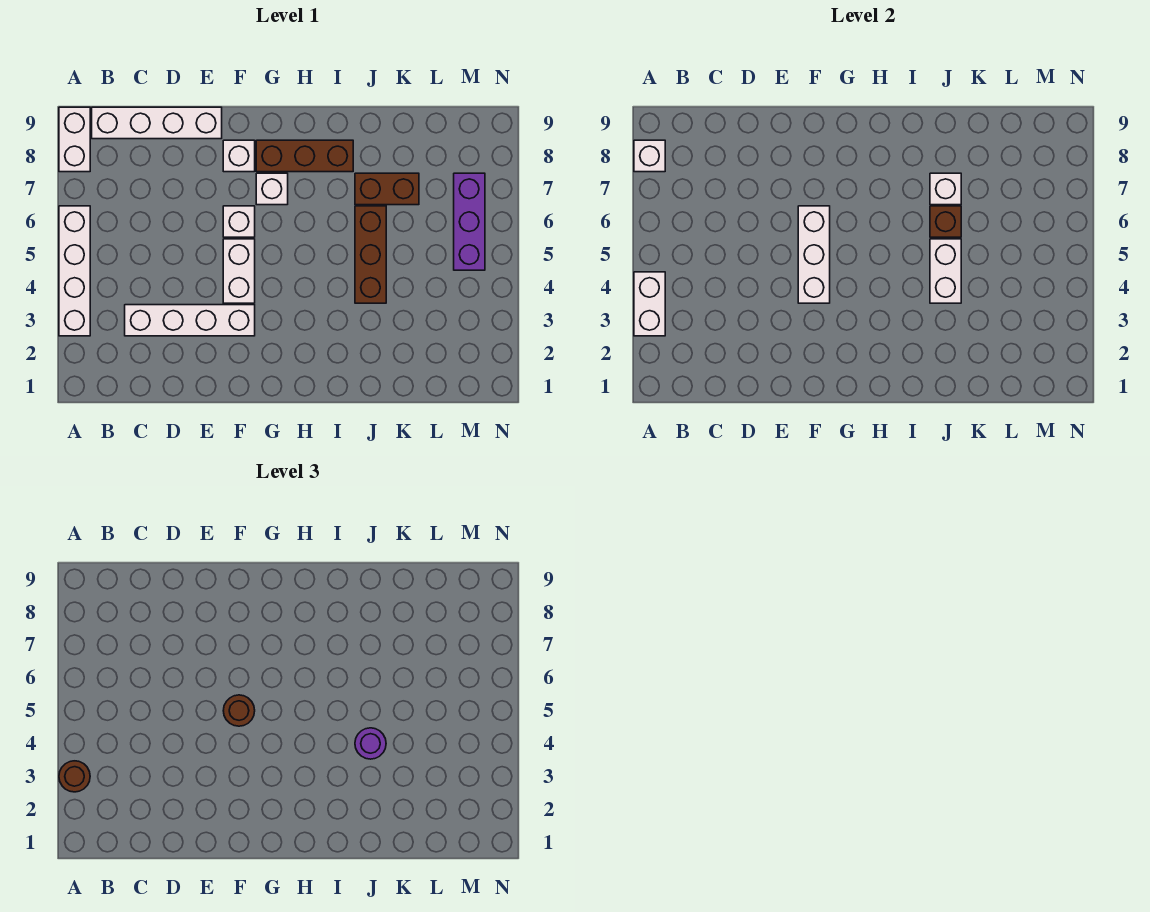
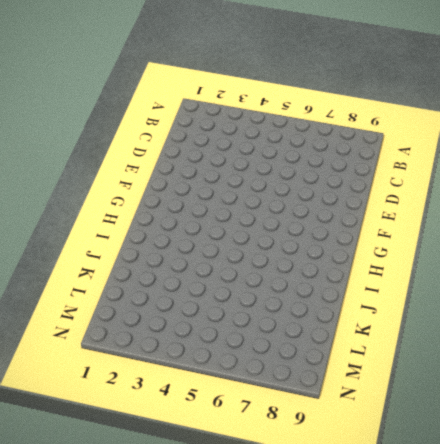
none -> white brick A3:A6 level 1
none -> white brick A8:A9 level 1
none -> white brick B9:E9 level 1

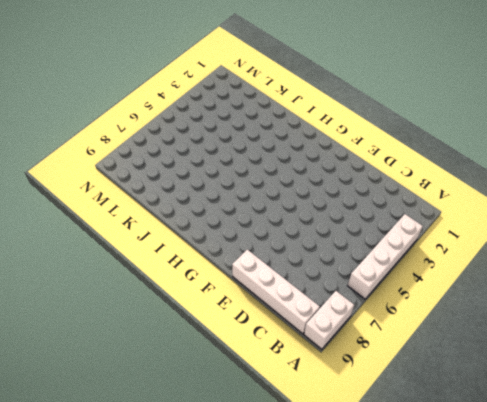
none -> white brick C3:F3 level 1
none -> white brick F4:F5 level 1
none -> white brick F6 level 1

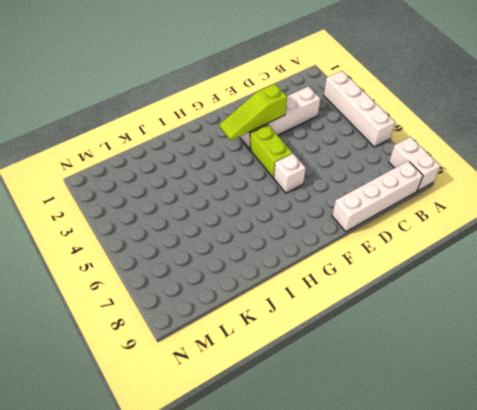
lime slope E3:G3 level 2 top E -> none
lime brick F4:F5 level 1 -> white brick F4:F5 level 1
none -> white brick F8 level 1
none -> white brick G7 level 1
none -> brown brick G8:I8 level 1

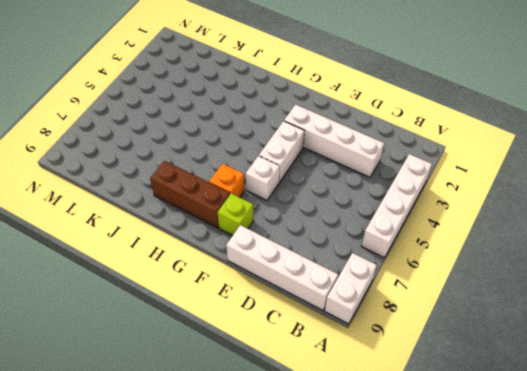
lime brick F8 level 1 -> white brick F8 level 1
orange brick G7 level 1 -> white brick G7 level 1
none -> brown brick J4:J6 level 1
none -> brown brick J7:K7 level 1
none -> purple brick M5:M7 level 1

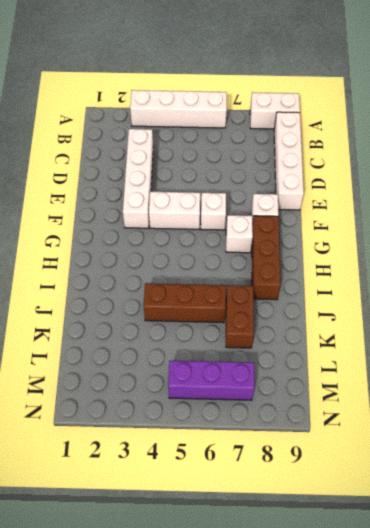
none -> white brick A3:A4 level 2
none -> white brick A8 level 2
none -> white brick F4:F6 level 2

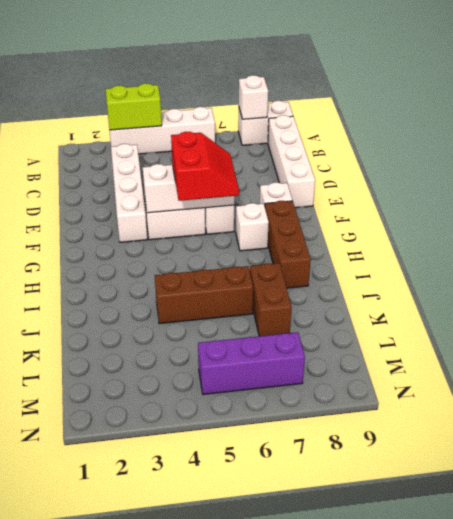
lime brick A3:A4 level 2 -> white brick A3:A4 level 2
red slope F5:G6 level 3 top 5 -> brown round brick F5 level 3
none -> white brick J4:J5 level 2
none -> brown brick J6 level 2
none -> white brick J7 level 2

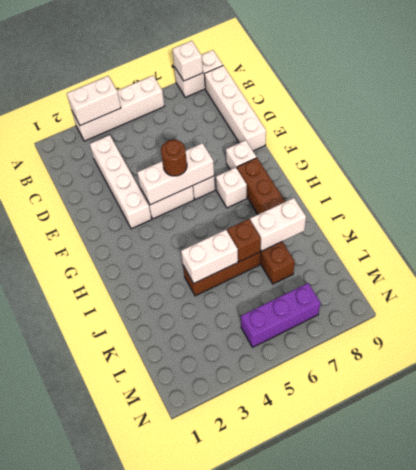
white brick J7:J8 level 2 -> white brick J7 level 2
none -> brown round brick A3 level 3
none -> purple round brick J4 level 3

